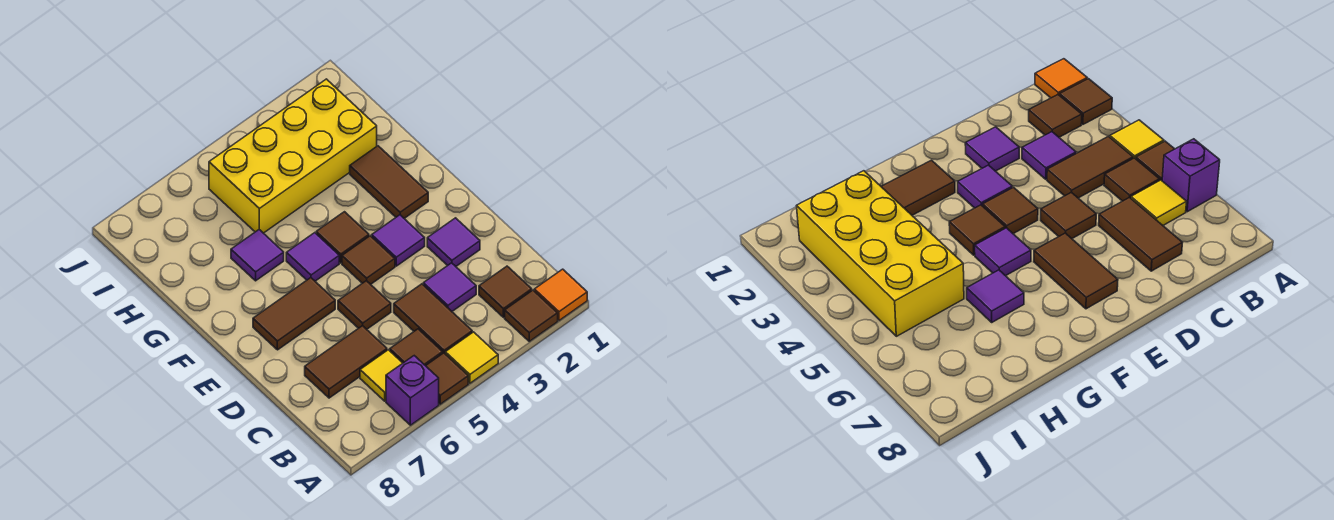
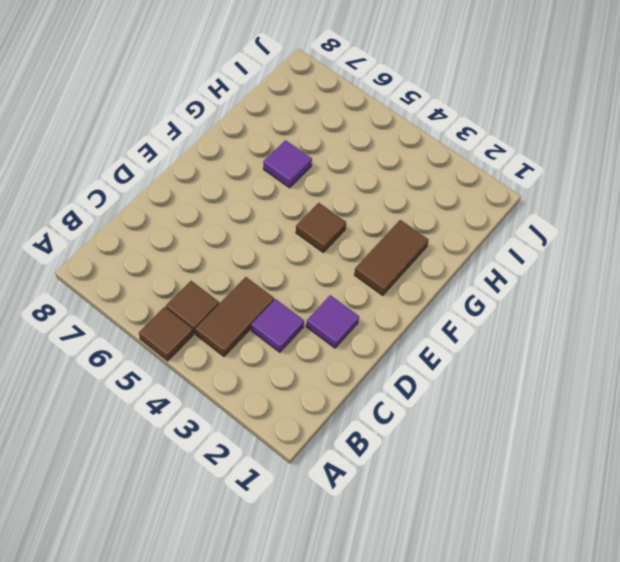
none -> orange tile A1 level 1
none -> brown tile A2 level 1
none -> yellow tile A4 level 1

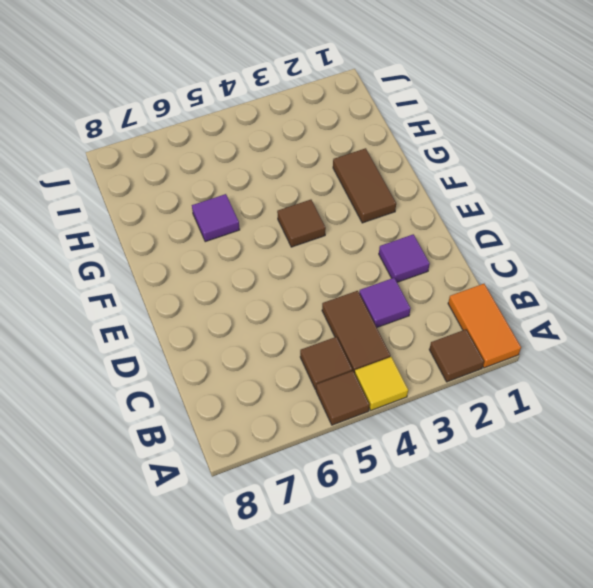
orange tile A1:B1 level 1 -> orange tile A1 level 1
none -> purple brick A6 level 1
none -> brown tile B2 level 1
none -> yellow tile B6 level 1

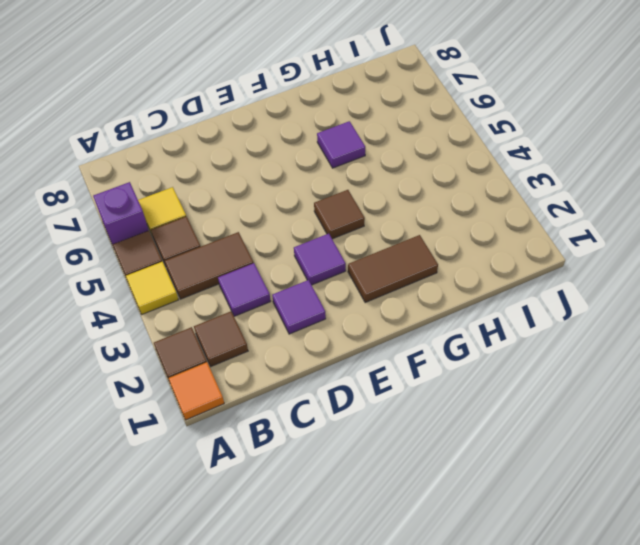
none -> brown tile C6:C7 level 1
none -> brown tile D5 level 1
none -> brown tile E4 level 1

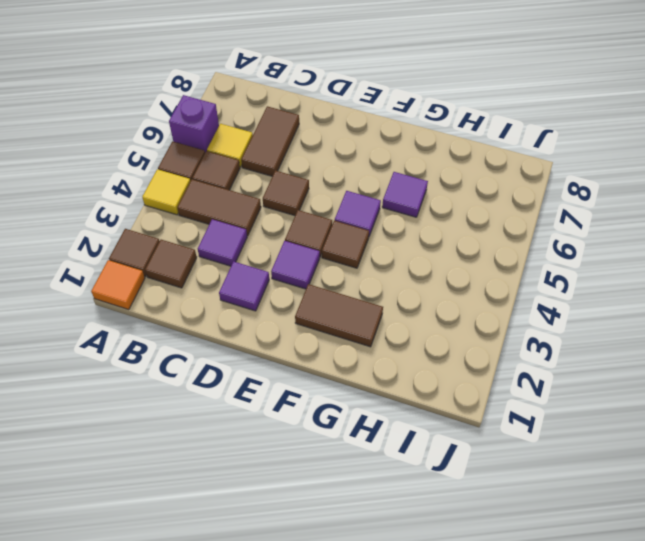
none -> brown tile E6:E7 level 1
none -> yellow brick H2:I5 level 1

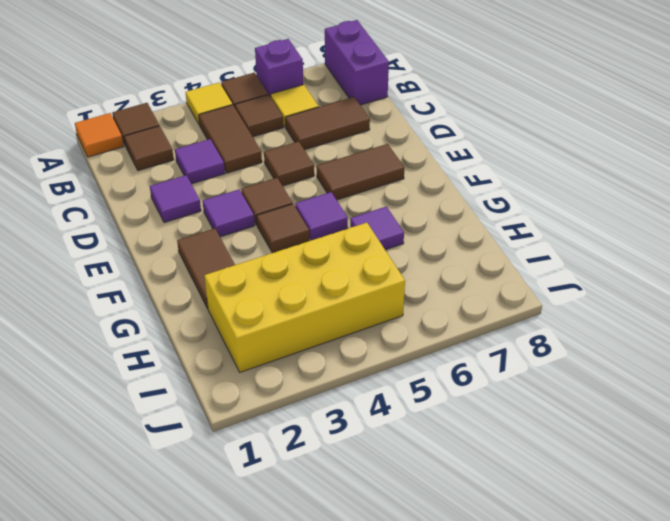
purple brick A8:B8 level 1 -> none

